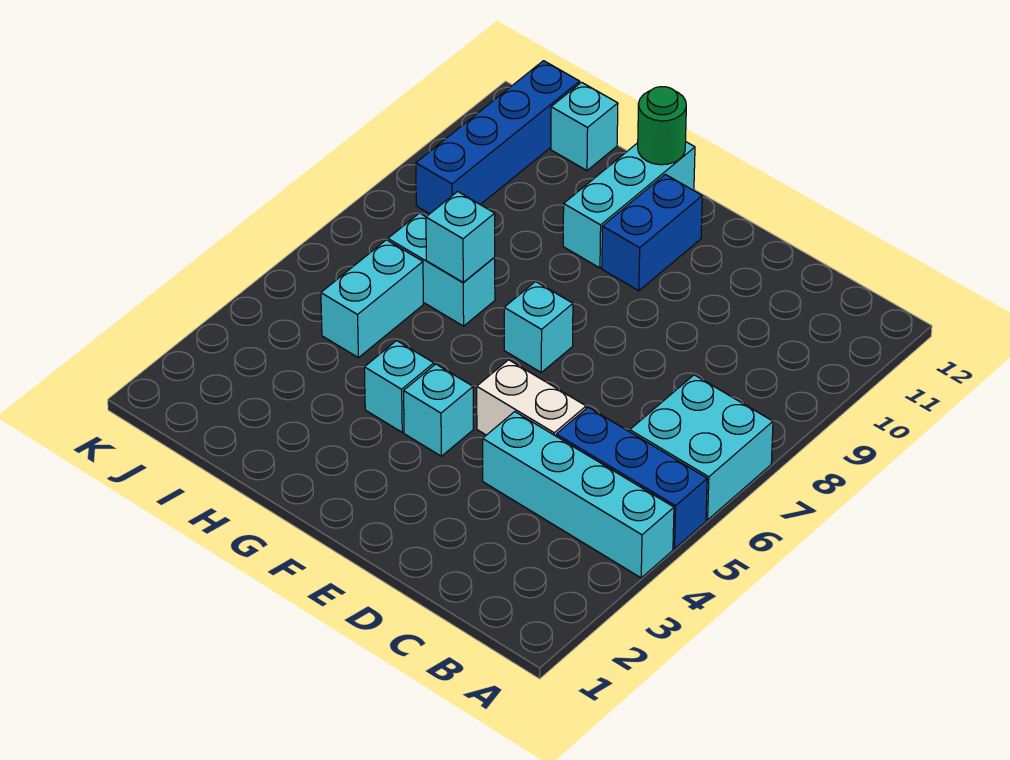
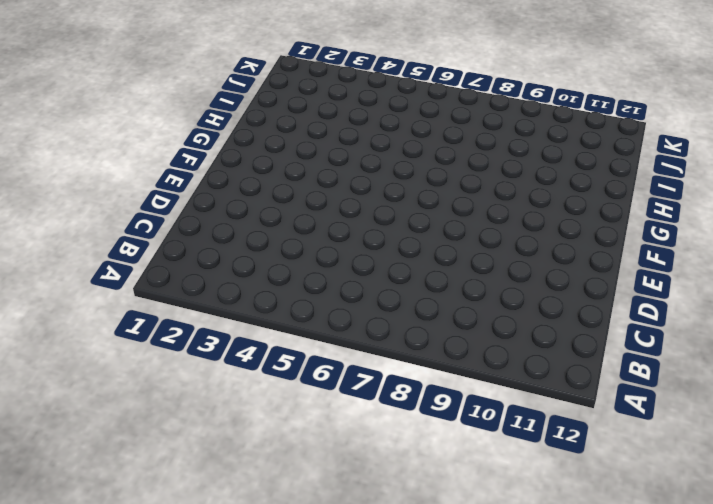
none -> cyan brick A4:D4 level 1
none -> blue brick A5:C5 level 1
none -> cyan brick A6:B7 level 1

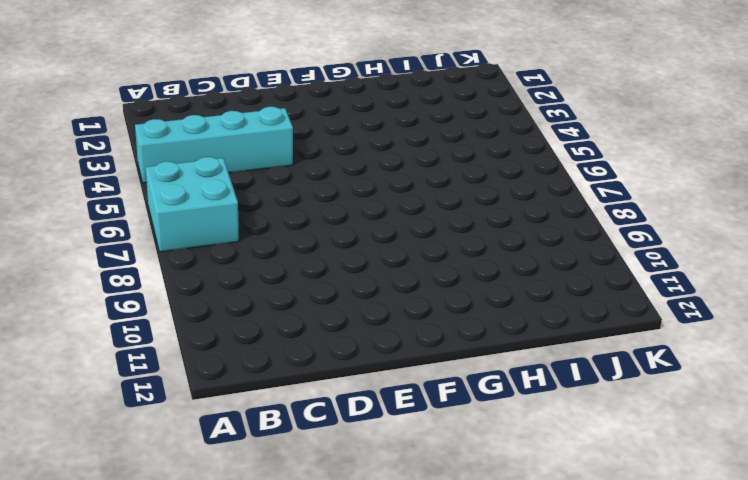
none -> blue brick A5:C5 level 1
none -> white brick D5:E5 level 1
none -> cyan brick F4 level 1

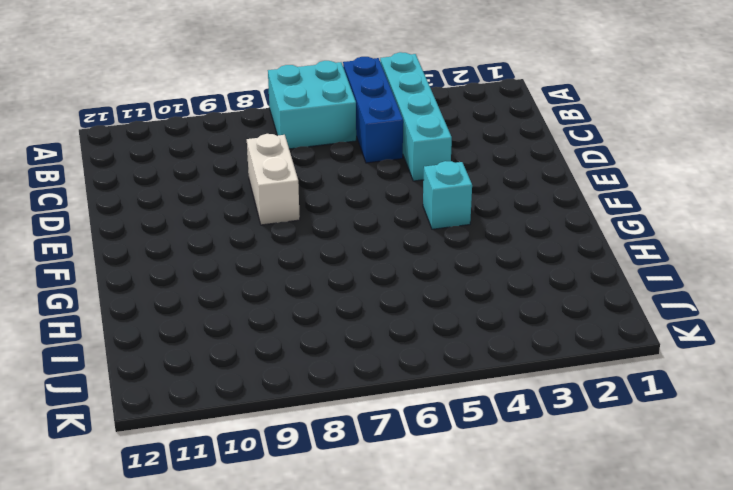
white brick D8:E8 level 1 -> white brick D5:E5 level 1
none -> cyan brick F7 level 1
none -> blue brick F10:F11 level 1
none -> cyan brick G4 level 1

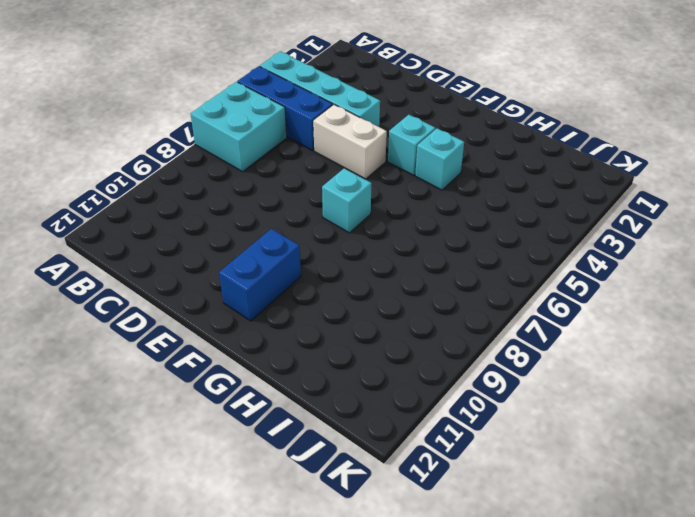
none -> cyan brick G10:G12 level 1
none -> cyan brick H7:I7 level 1
none -> cyan brick I5:I6 level 1

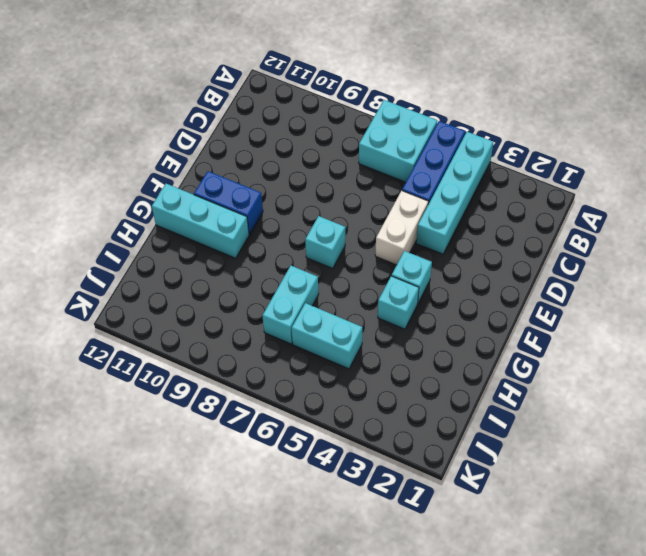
none -> cyan brick I12 level 1
none -> blue brick J9:J12 level 1
none -> green round brick G12 level 2

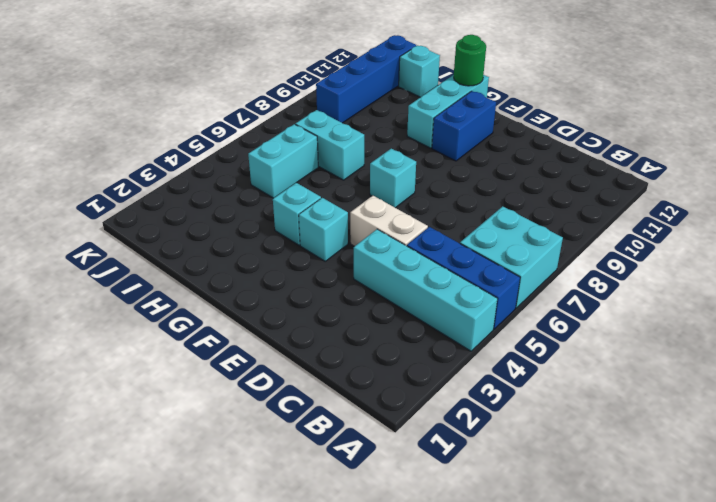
none -> cyan brick H7 level 2

